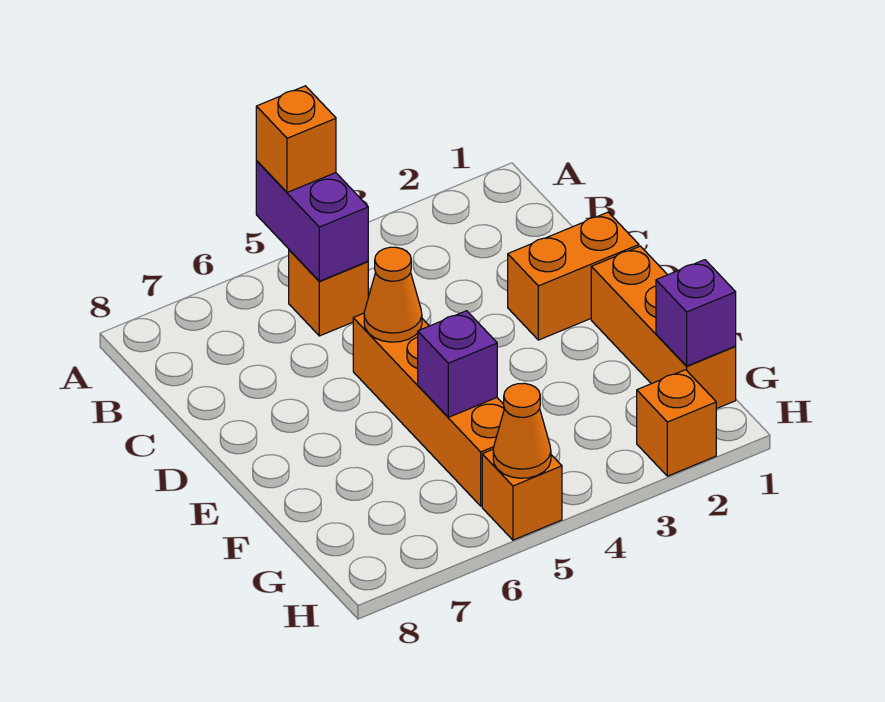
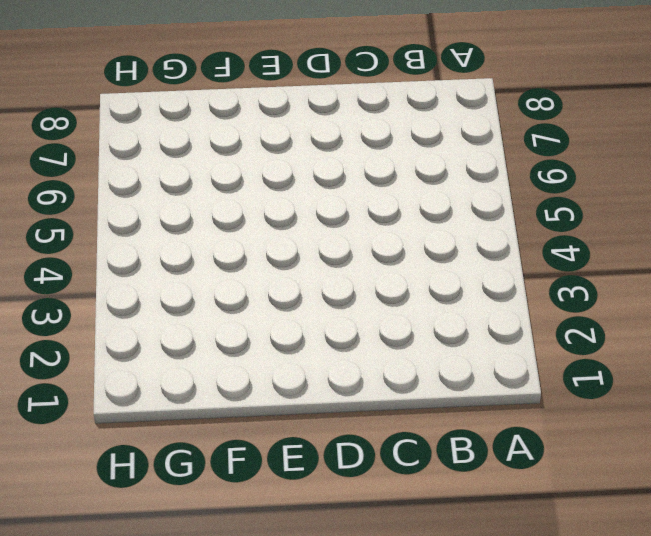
none -> orange brick B5 level 1
none -> orange brick D1:D2 level 1
none -> orange brick D5:G5 level 1

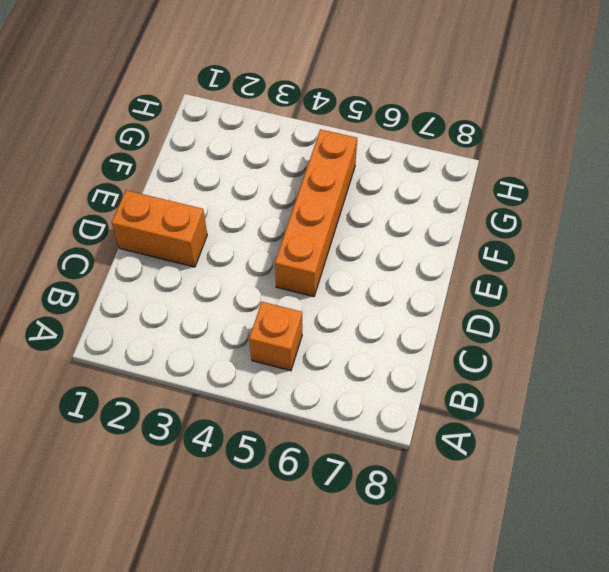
none -> orange brick E1:G1 level 1
none -> orange brick H2 level 1
none -> orange brick H5 level 1

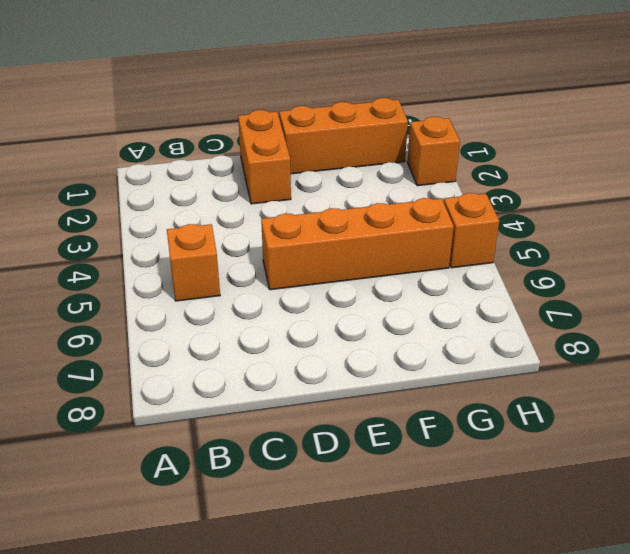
none -> purple brick A5:B5 level 2
none -> orange cone D5 level 2
none -> purple brick F5 level 2

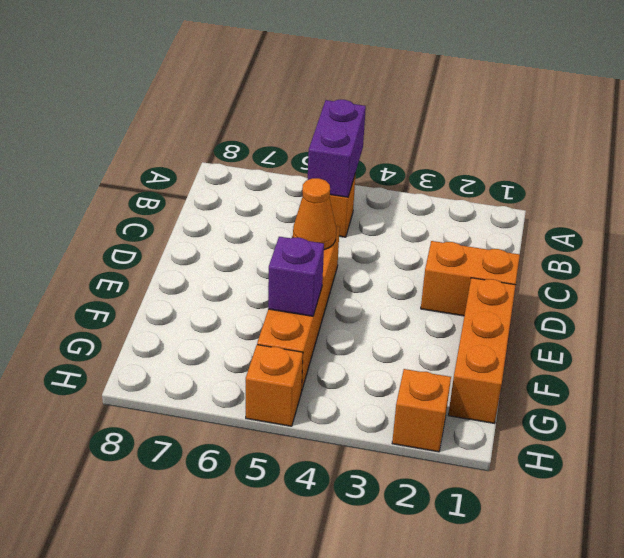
none -> purple brick G1 level 2
none -> orange cone H5 level 2
none -> orange brick A5 level 3

